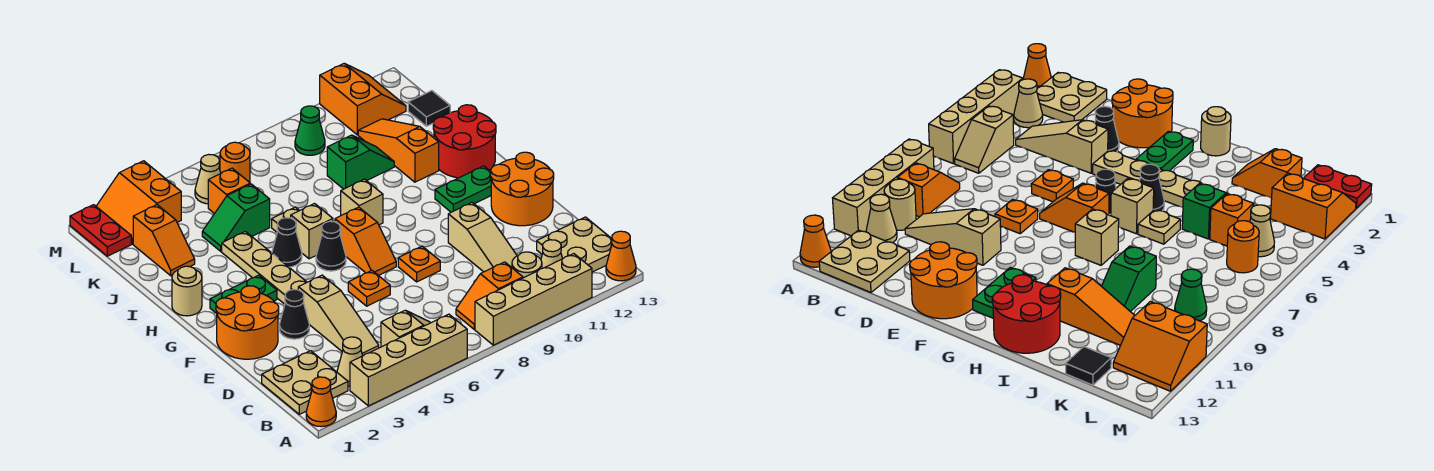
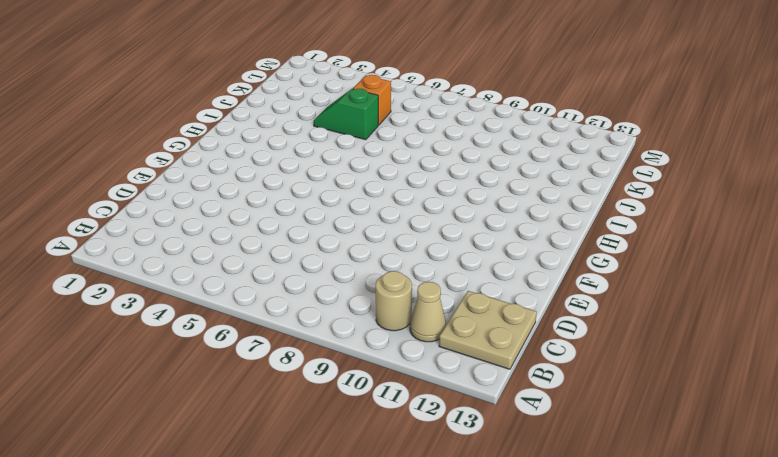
none -> orange cone A1 level 1
none -> tan brick A3:A6 level 1
none -> tan brick A8:A11 level 1
none -> orange cone A13 level 1

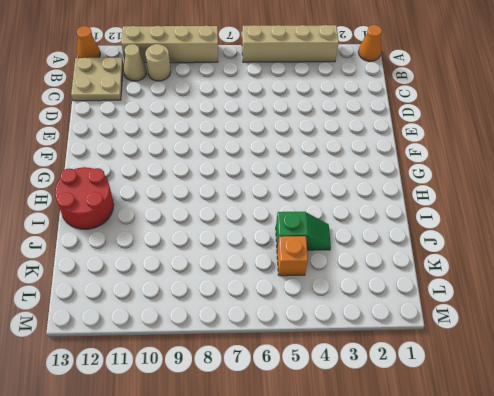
none -> tan plate B1:C2 level 1
none -> tan cone B3 level 1
none -> tan slope B5:B6 level 1 top 5
none -> orange slope B8:B9 level 1 top 9

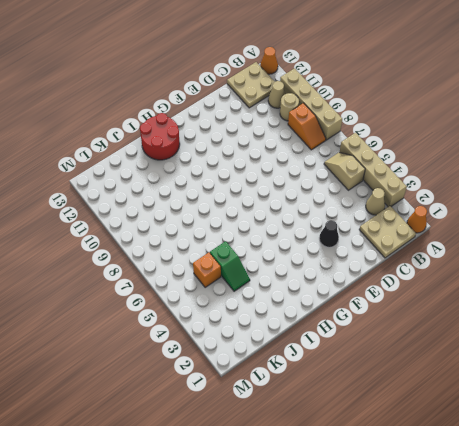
none -> tan slope C4:E4 level 1 top E
none -> tan slope C10:E10 level 1 top E
none -> orange round brick E1:F2 level 1
none -> orange plate E6 level 1

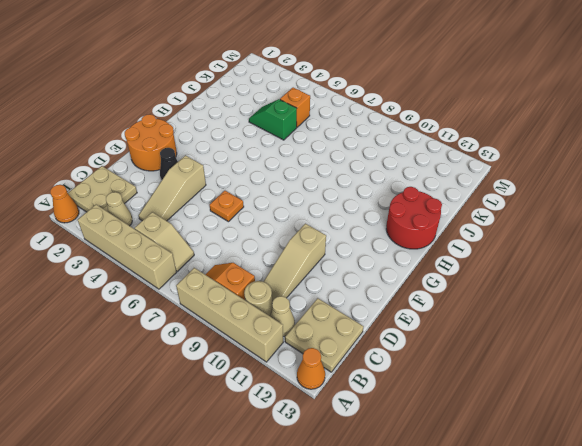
none -> orange plate E8 level 1
none -> orange round brick E12:F13 level 1
none -> tan plate F4:I4 level 1
none -> orange slope F7:G7 level 1 top G

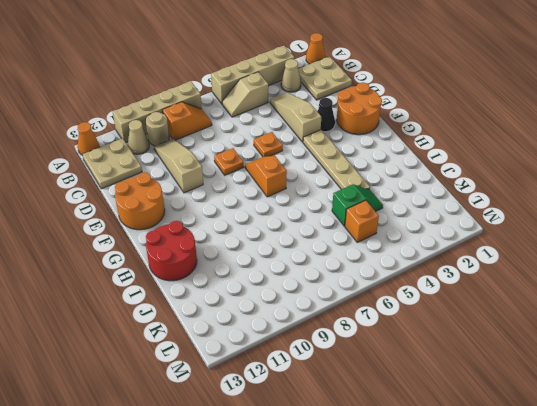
none -> green plate G2:G3 level 1
none -> black cone G6 level 1
none -> green plate G11:G12 level 1
none -> tan round brick H1 level 1

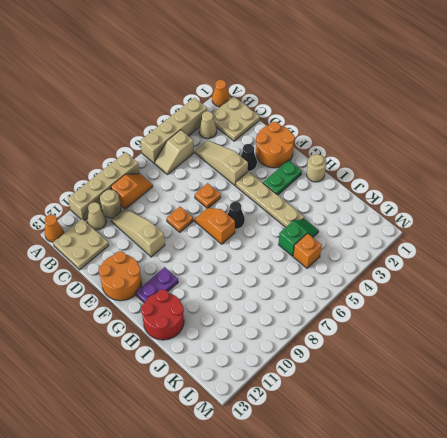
purple plate G11:G12 level 1 -> green plate G11:G12 level 1
none -> black cone H5 level 1
none -> tan brick H6 level 1
none -> tan brick H8 level 1
none -> tan plate I6 level 1

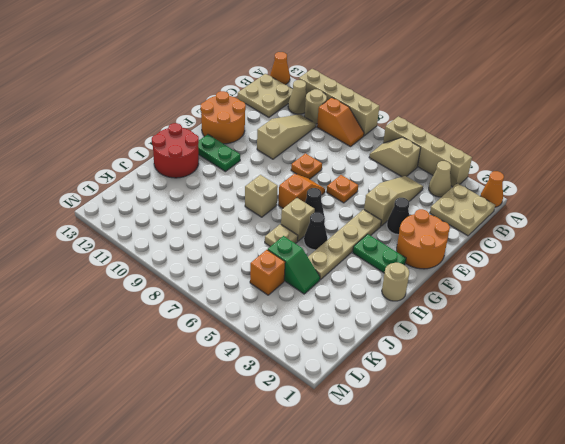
none -> orange slope I11:K11 level 1 top I
none -> orange slope J2:K2 level 1 top K
none -> green slope J9:J10 level 1 top 9
none -> black tile K13 level 1

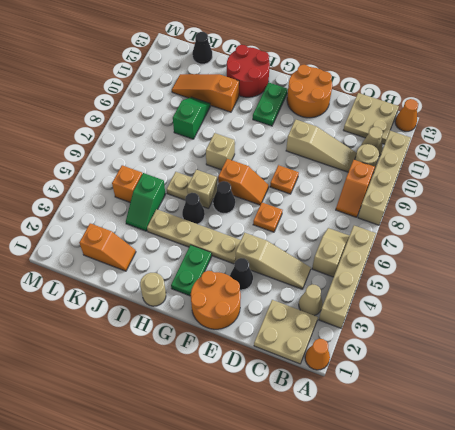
black cone K13 level 1 -> black tile K13 level 1
none -> red plate L1:M1 level 1
none -> orange slope L2:M3 level 1 top 3
none -> tan cone L5 level 1
none -> orange round brick L6 level 1

